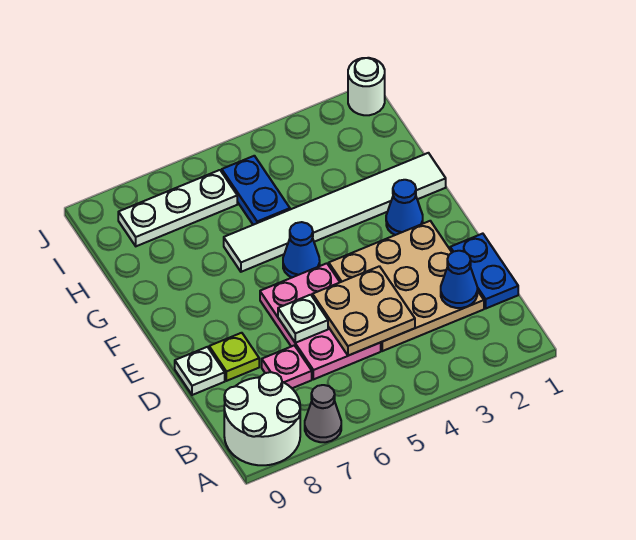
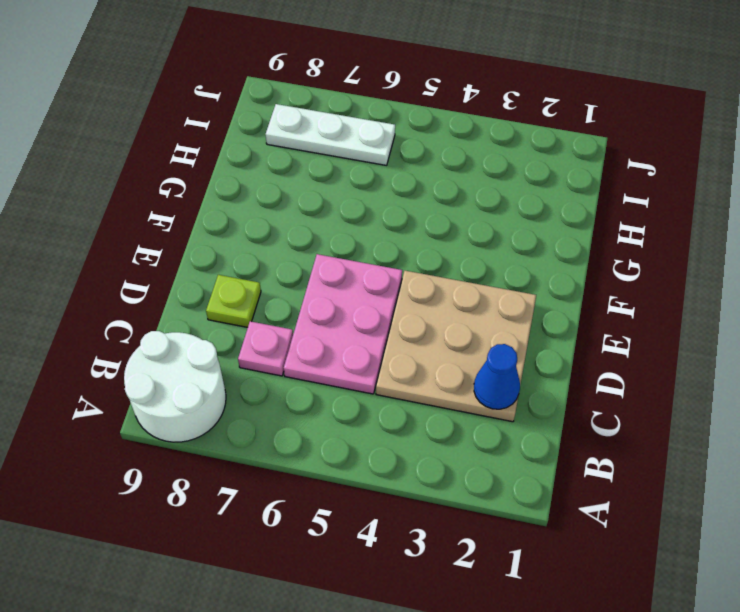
none -> grey cone A7 level 1
none -> blue plate C1:D1 level 1
none -> white plate D9 level 1

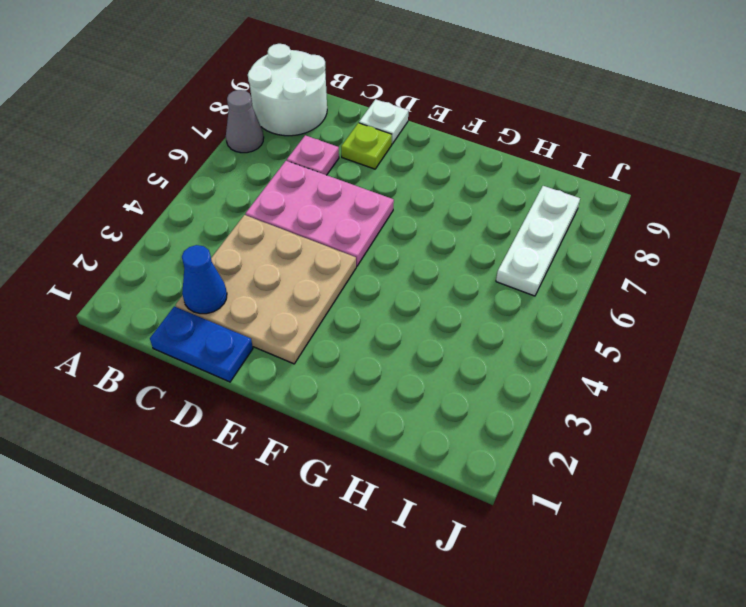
none -> blue cone F2 level 1
none -> blue cone F5 level 1
none -> white tile G1:G6 level 1

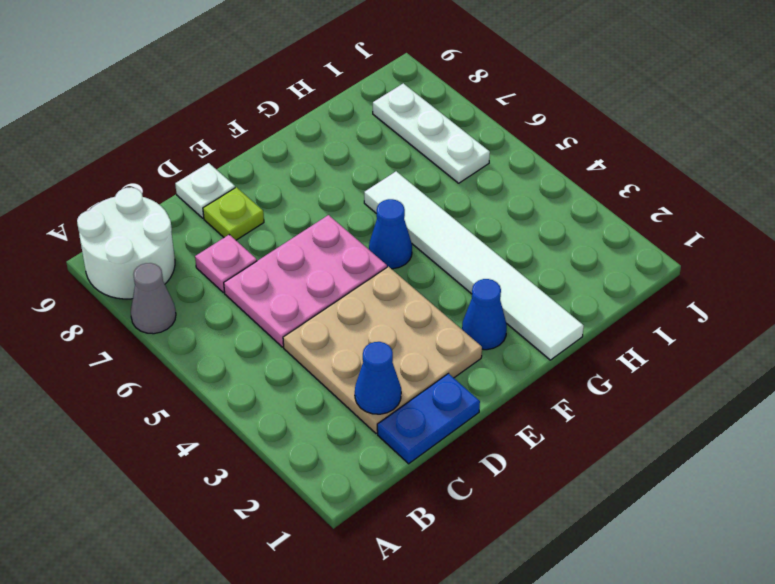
none -> blue plate H5:I5 level 1
none -> white round brick J1 level 1
none -> tan plate C4:D5 level 2

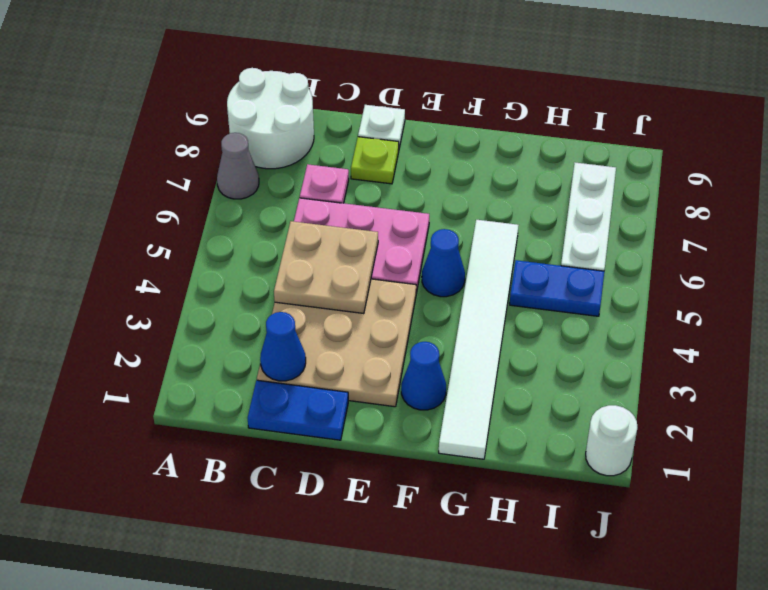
none -> white plate D6 level 2

